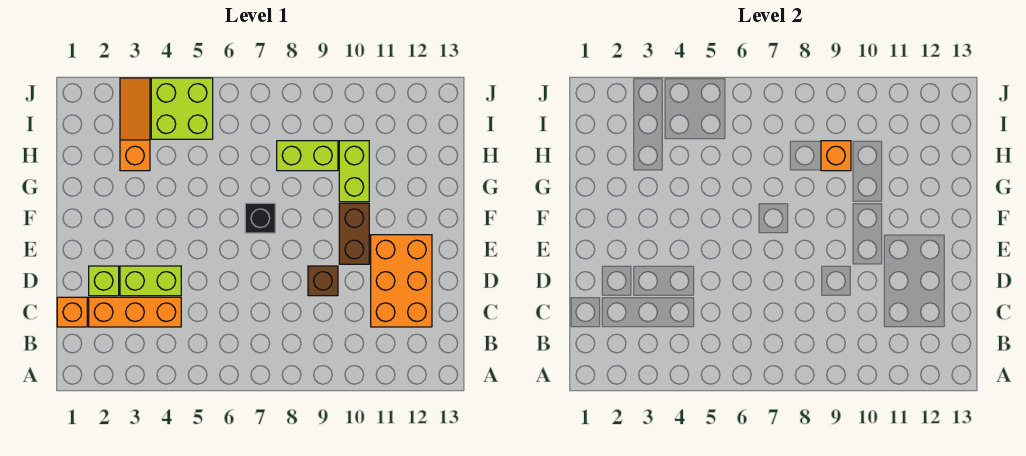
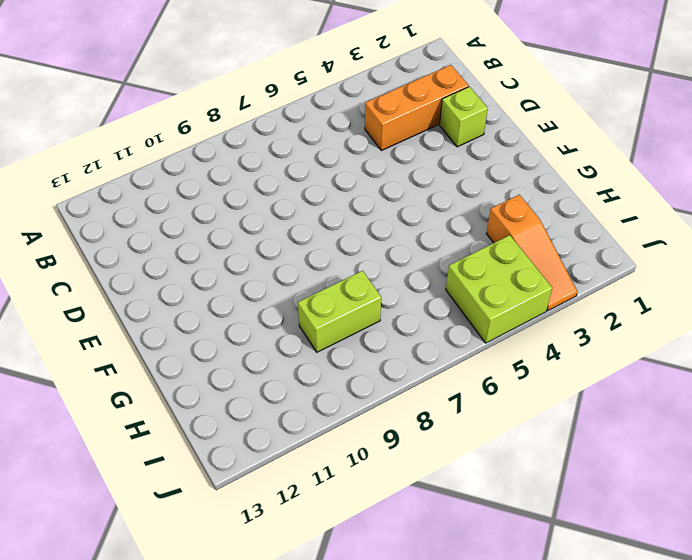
none -> orange brick C1 level 1
none -> orange brick C11:E12 level 1
none -> lime brick D3:D4 level 1

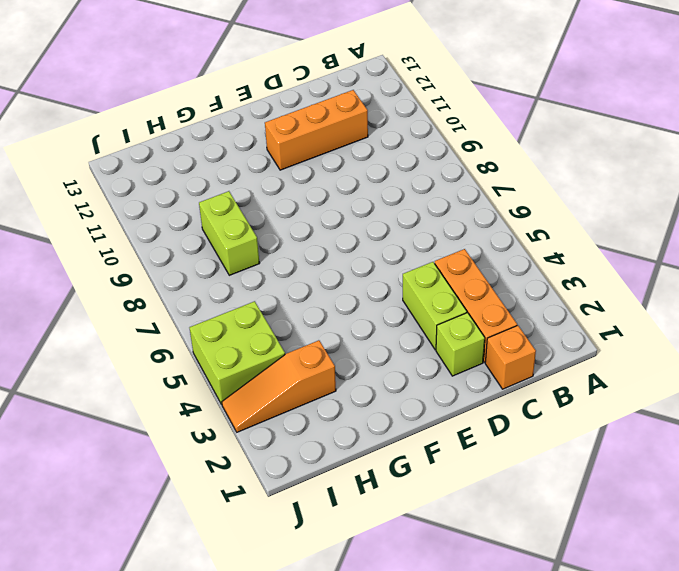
orange brick C11:E11 level 1 -> orange brick C11:E12 level 1
none -> brown brick D9 level 1
none -> brown brick E10:F10 level 1
none -> black brick F7 level 1

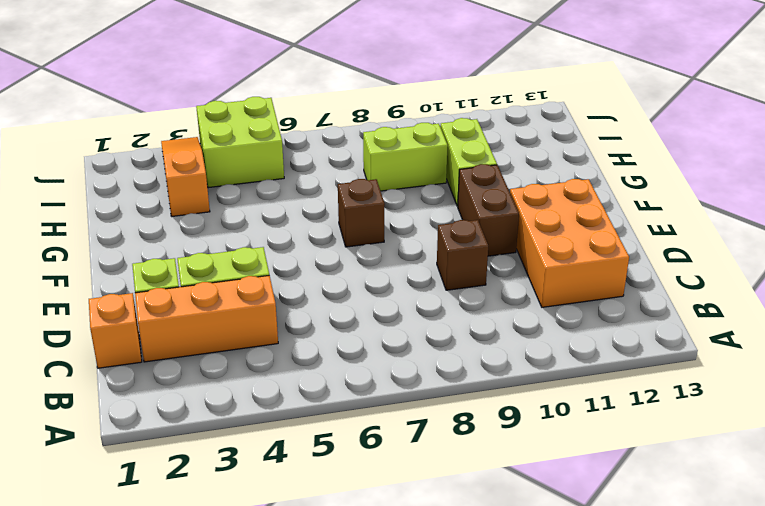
brown brick F7 level 1 -> black brick F7 level 1
none -> orange brick H9 level 2

